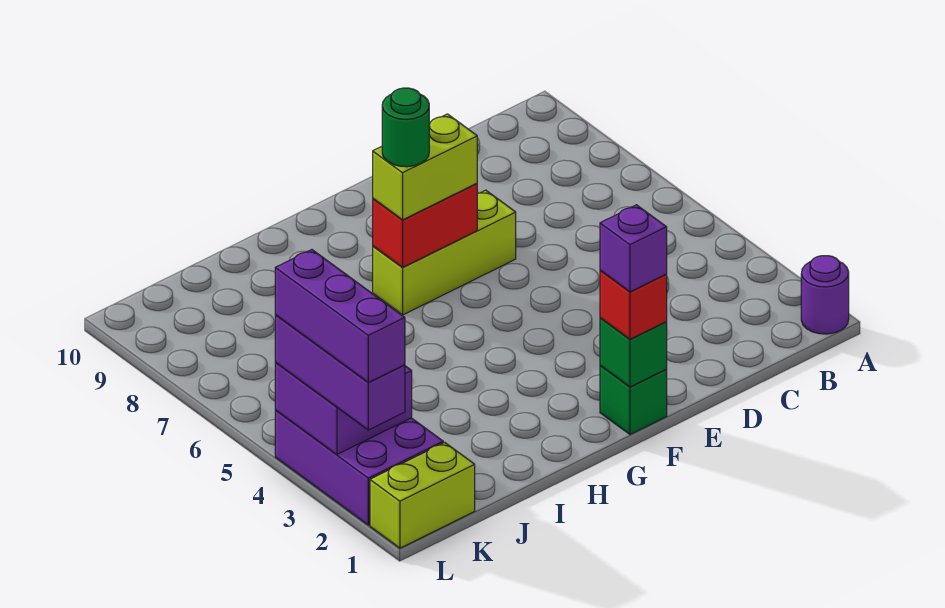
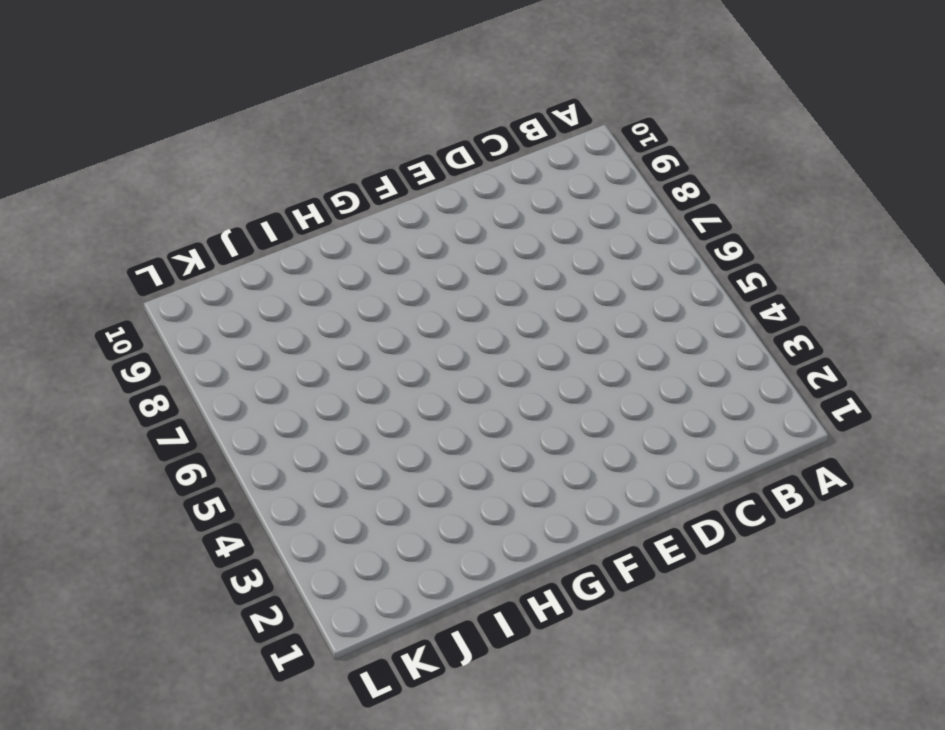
none -> purple round brick A1 level 1
none -> lime brick E7:G7 level 1
none -> green brick F1 level 1

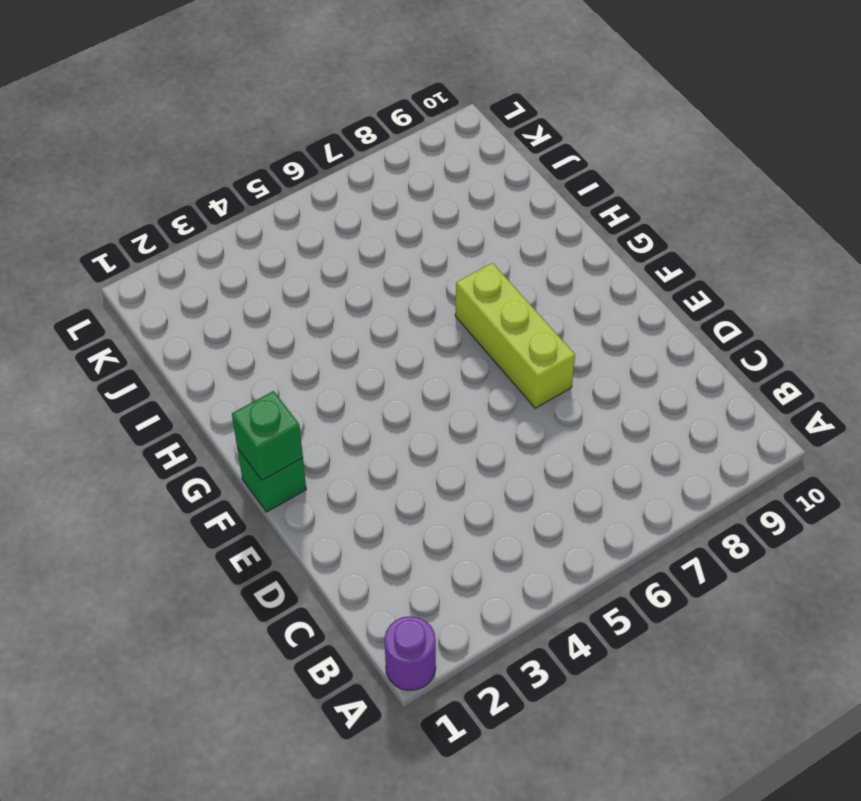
none -> lime brick K1:L1 level 1
none -> purple brick K2:L4 level 1
none -> red brick F7:G7 level 2

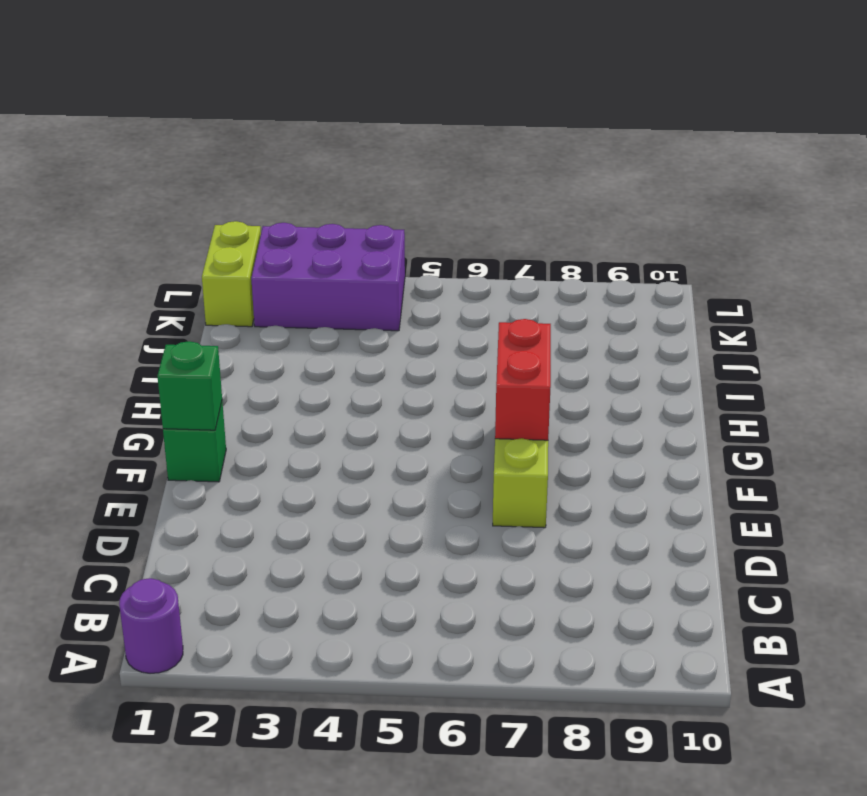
none -> purple brick K3:L4 level 2
none -> red brick F1 level 3
none -> lime brick F7:G7 level 3

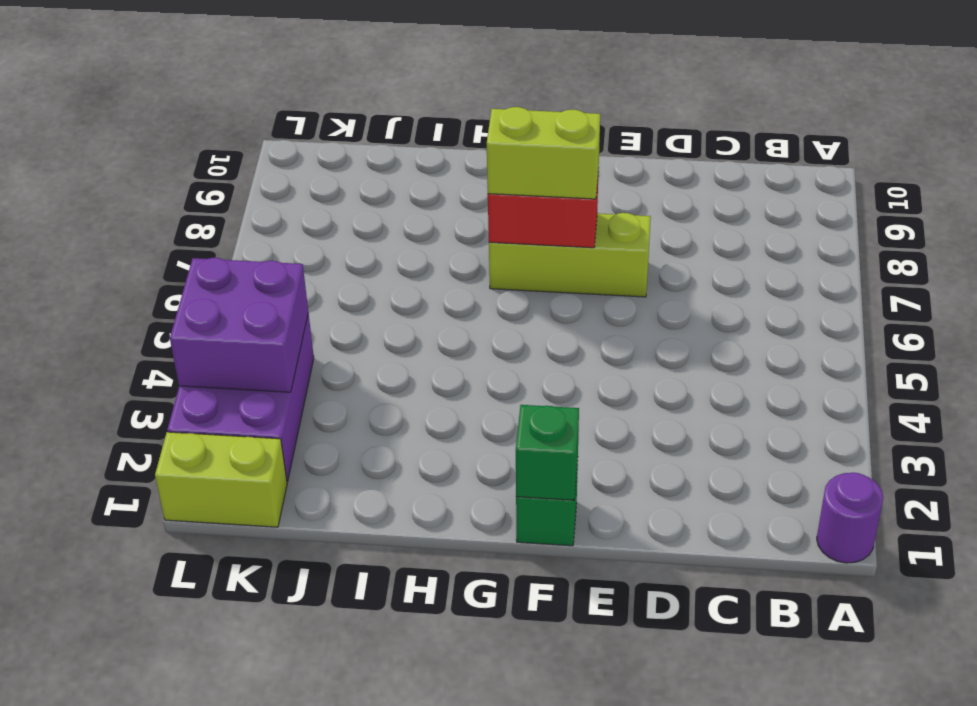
none -> red brick F1 level 3
none -> purple brick L2:L4 level 3
none -> purple brick F1 level 4

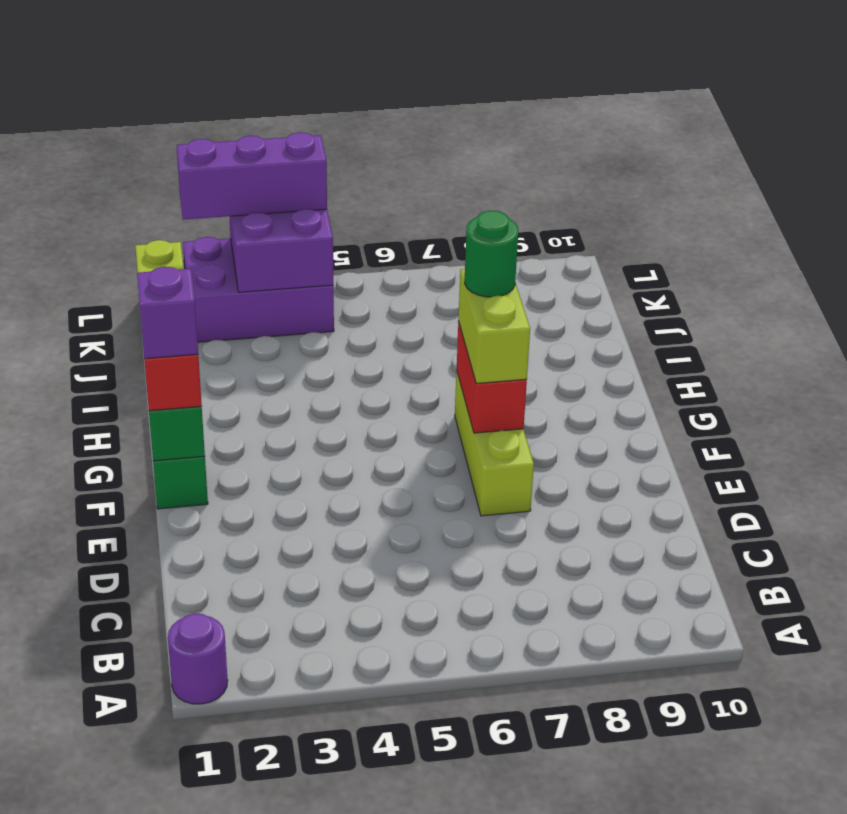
none -> purple brick L2:L4 level 4

